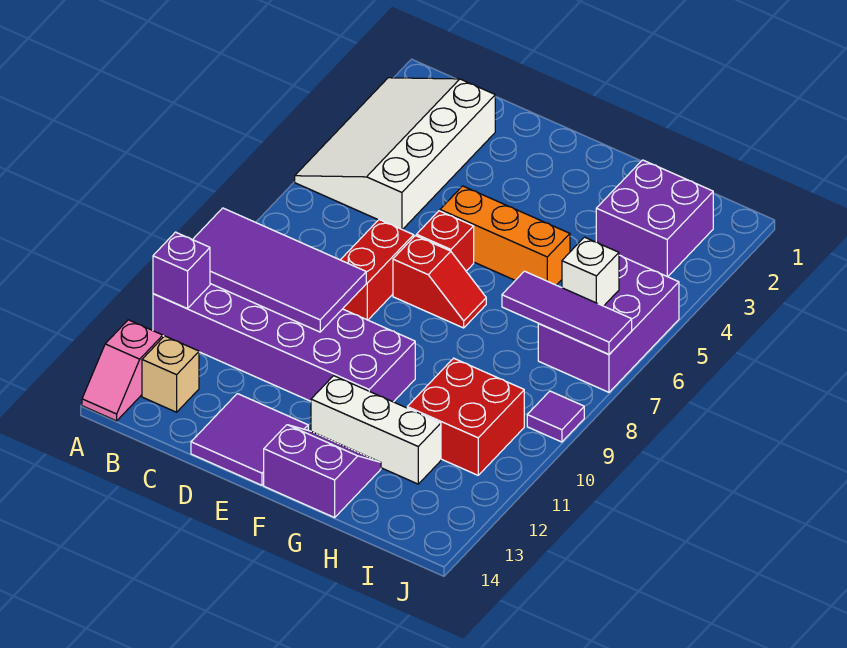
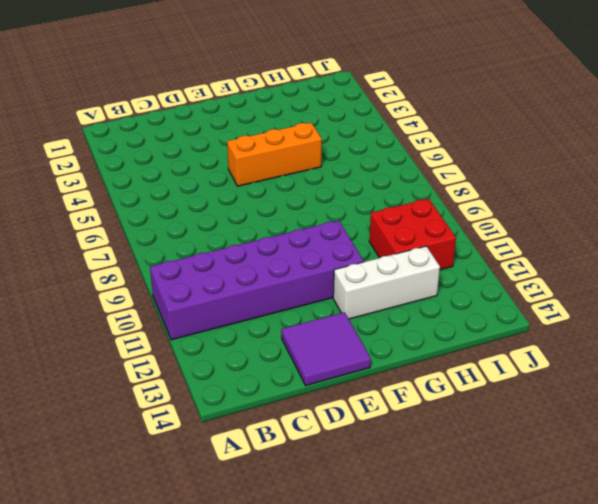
none -> white slope A2:C5 level 1 top C
none -> pink slope A13:A14 level 1 top 13
none -> tan brick B13 level 1

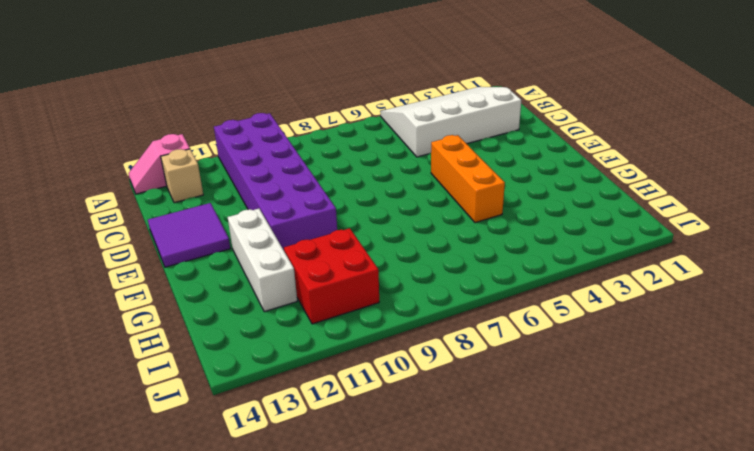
none -> red brick D7:D8 level 1
none -> red brick E6 level 1
none -> red slope E7:F7 level 1 top E

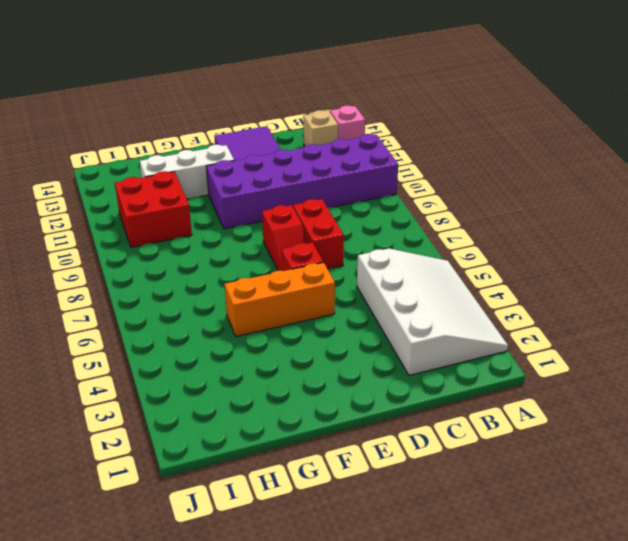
red slope E7:E8 level 1 top 8 -> red slope E7:F7 level 1 top E
none -> purple slope F13:G14 level 1 top 14
none -> purple brick H2:I3 level 1
none -> purple brick I5:J7 level 1

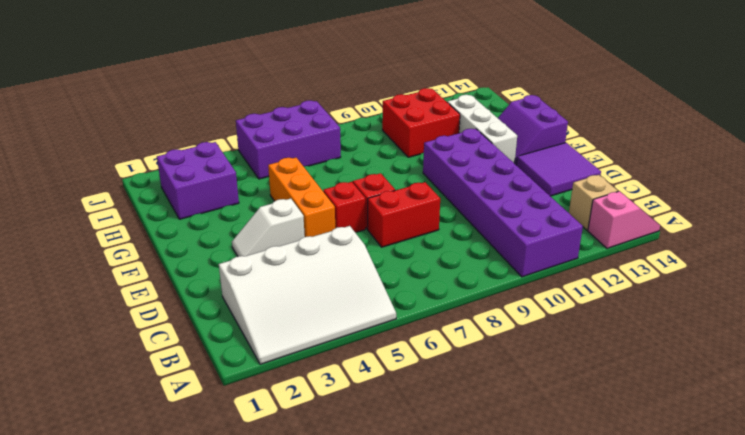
white slope E3:E4 level 1 top 4 -> none
none -> purple tile J9 level 1
none -> purple tile A9:D10 level 2
none -> purple brick A11 level 2

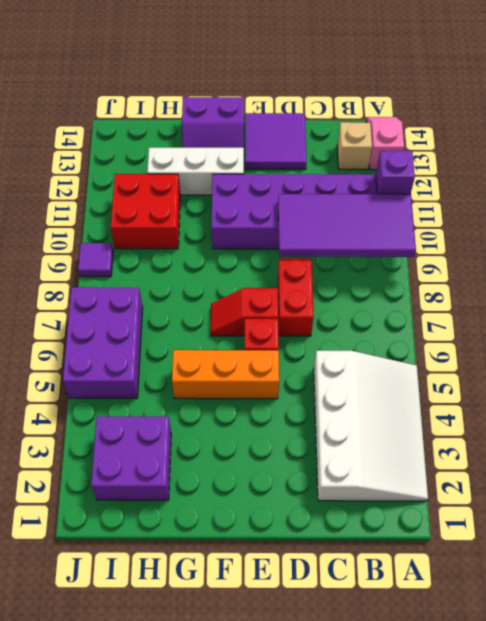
none -> purple tile H7:J7 level 2
none -> white brick I6 level 2

